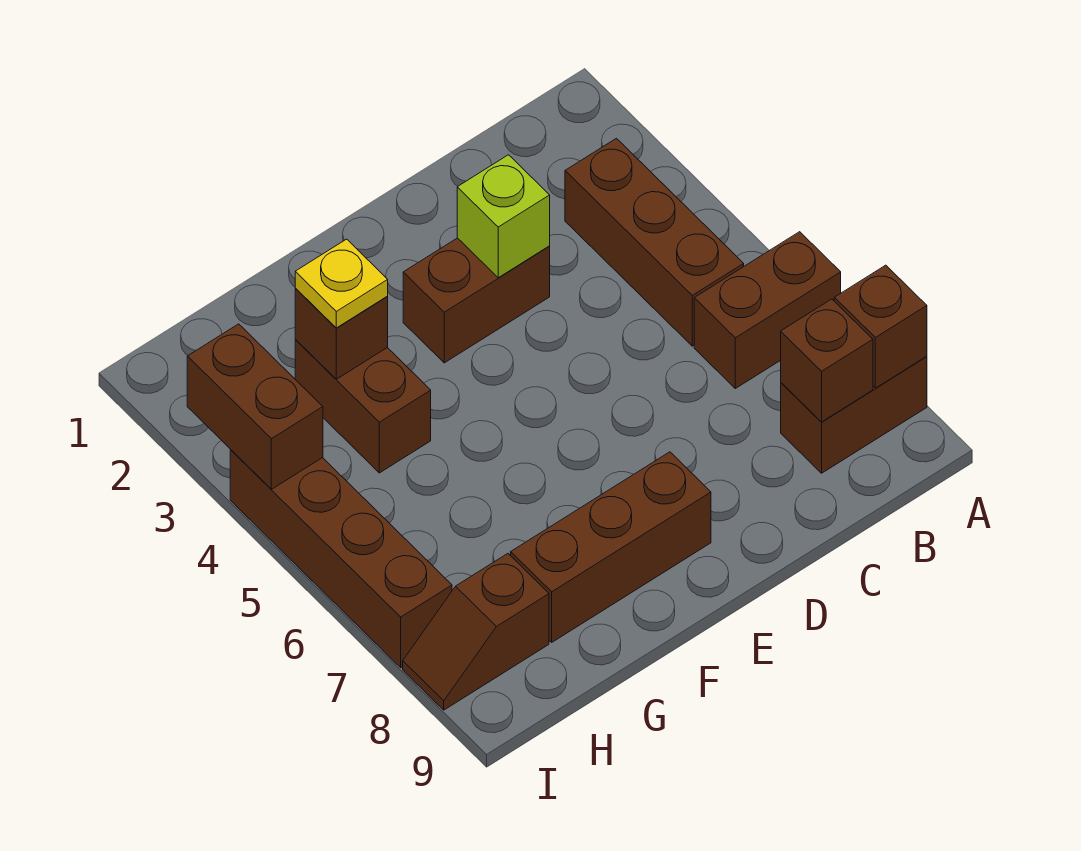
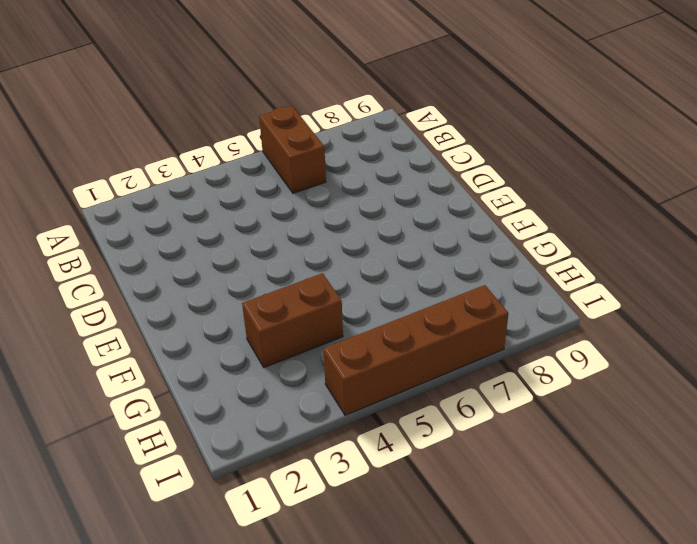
none -> brown brick A8:B8 level 1
none -> brown brick B3:B5 level 1
none -> brown brick D3:E3 level 1

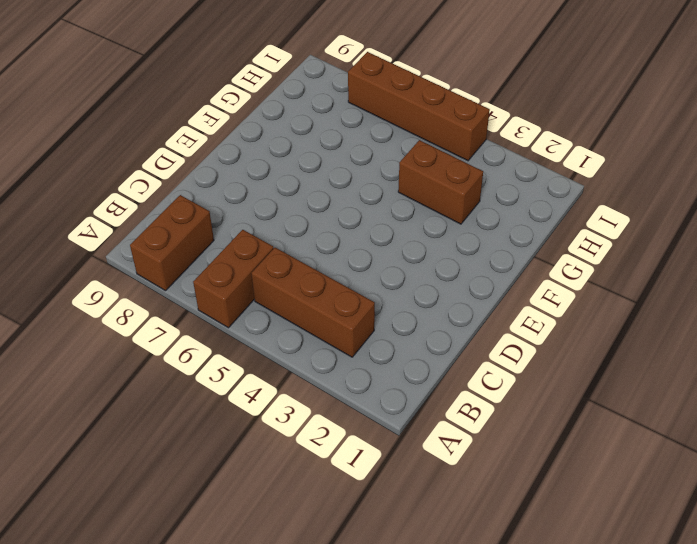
none -> brown brick D3:E3 level 1
none -> brown brick E8:G8 level 1
none -> brown slope H8:I8 level 1 top H

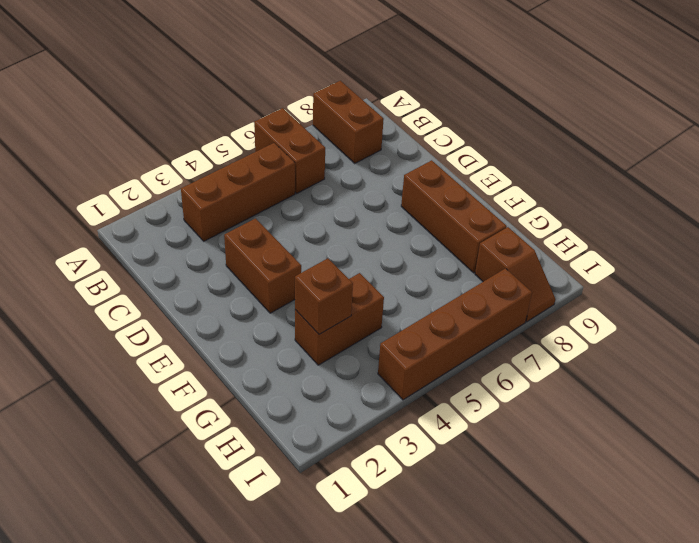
none -> brown brick A8 level 2
none -> brown brick B8 level 2
none -> lime brick D3 level 2

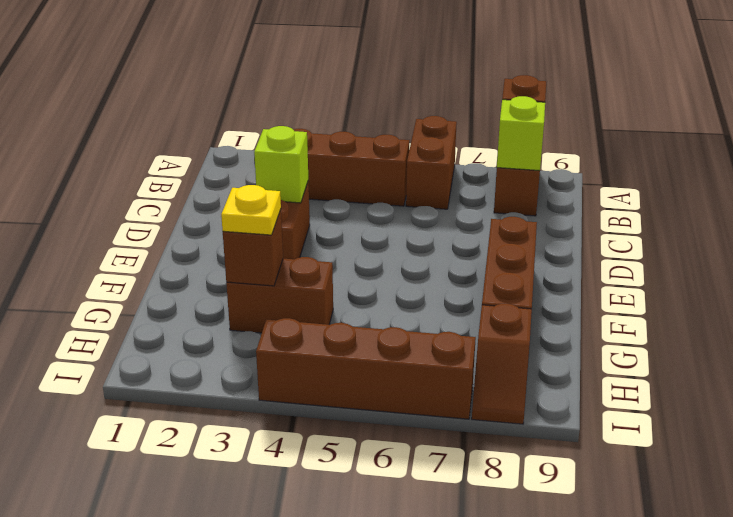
lime brick B8 level 2 -> brown brick B8 level 2
none -> brown brick I3:I4 level 2

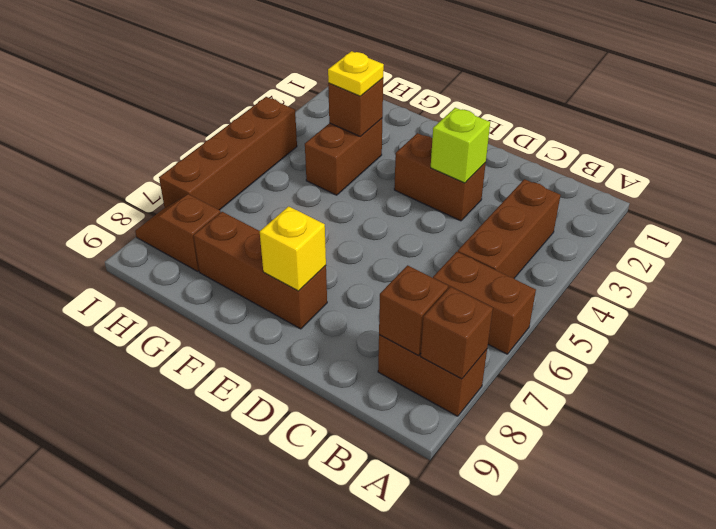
yellow brick E8 level 2 -> none
none -> brown brick I3:I4 level 2

